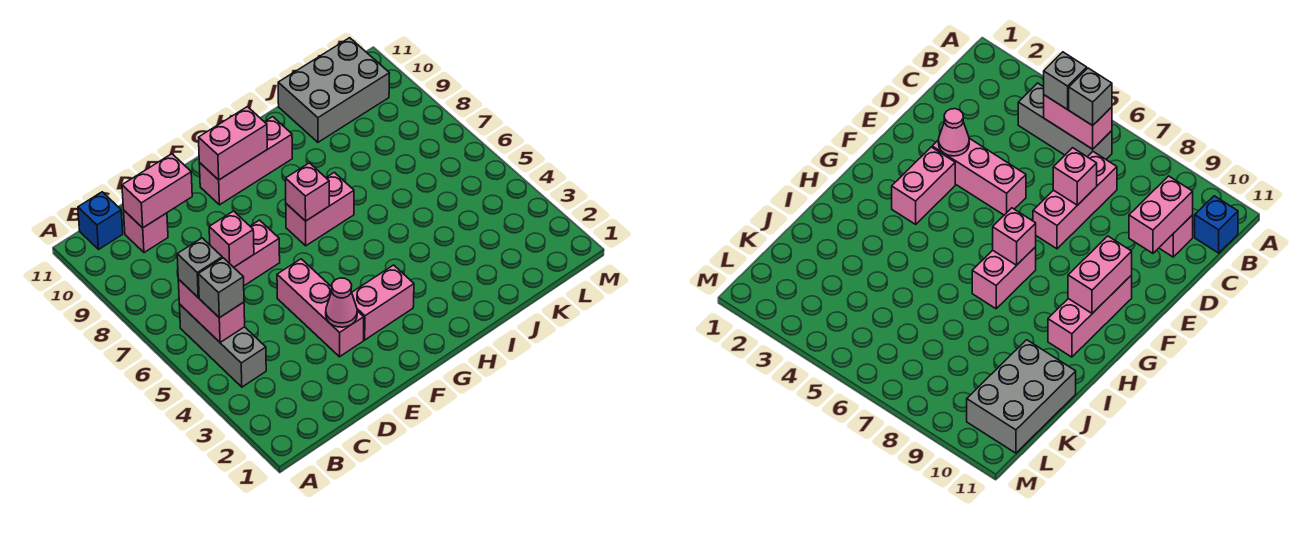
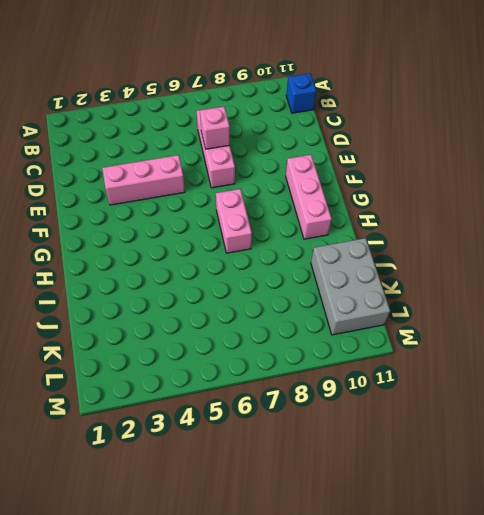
none -> grey brick B4:B6 level 1
none -> pink brick C10 level 1
none -> pink brick F3:G3 level 1

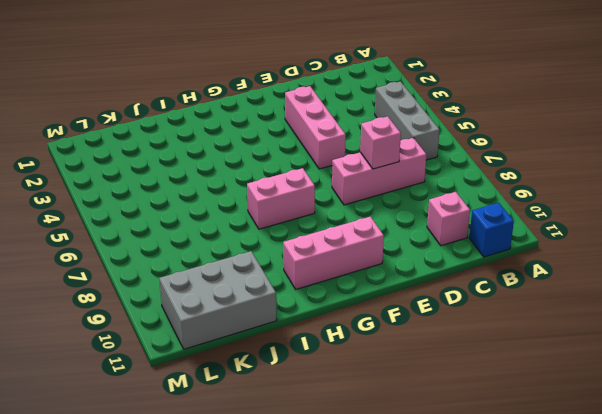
none -> pink brick F3:G3 level 1
none -> pink brick B5:B6 level 2
none -> pink brick C10:D10 level 2

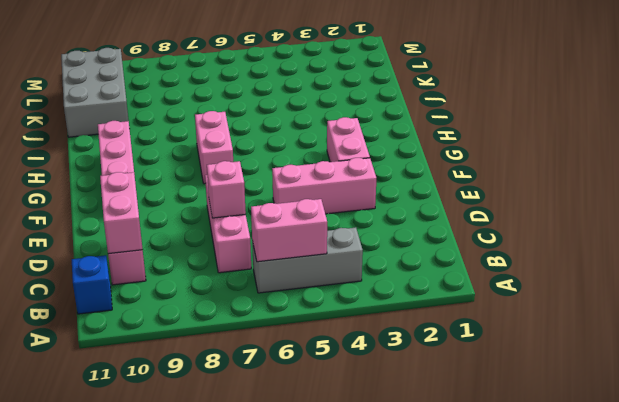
none -> pink cone E3 level 2
none -> pink brick F10:G10 level 2
none -> pink brick G7 level 2

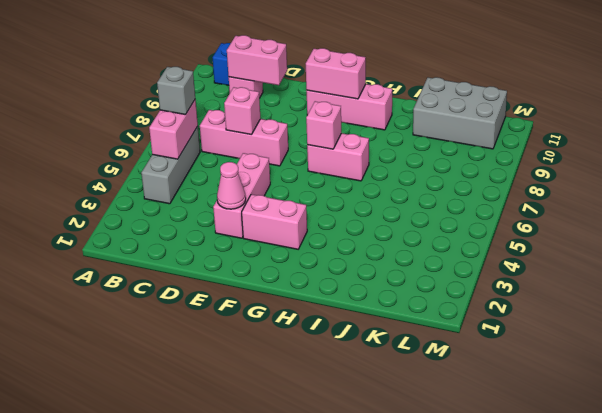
none -> grey brick B5 level 3

